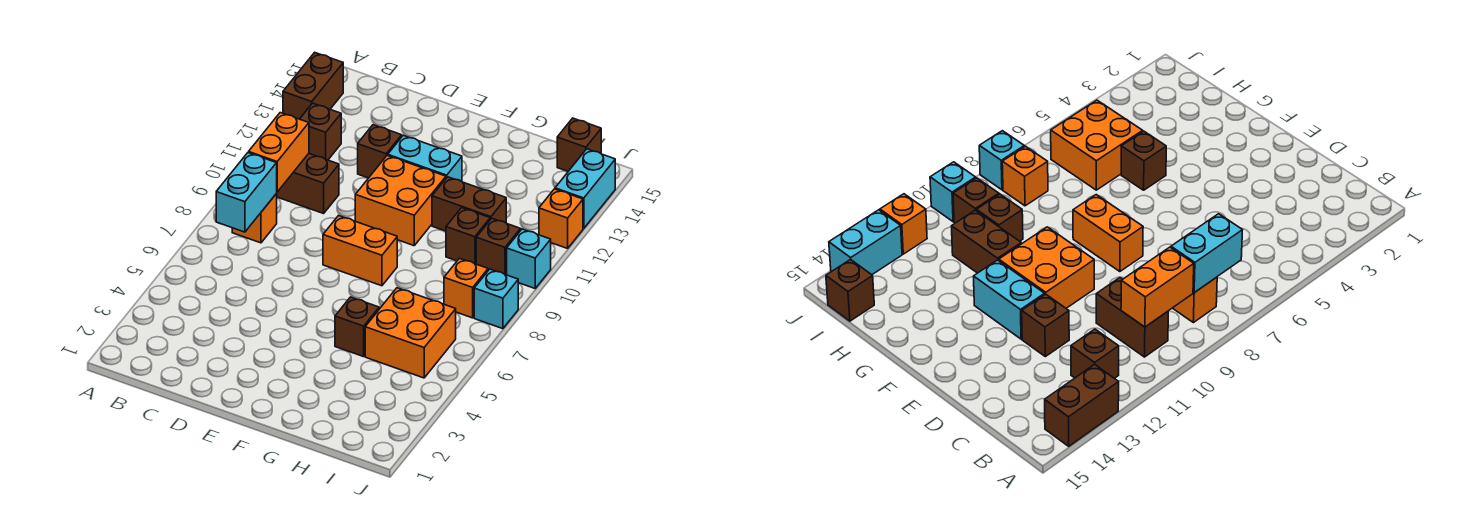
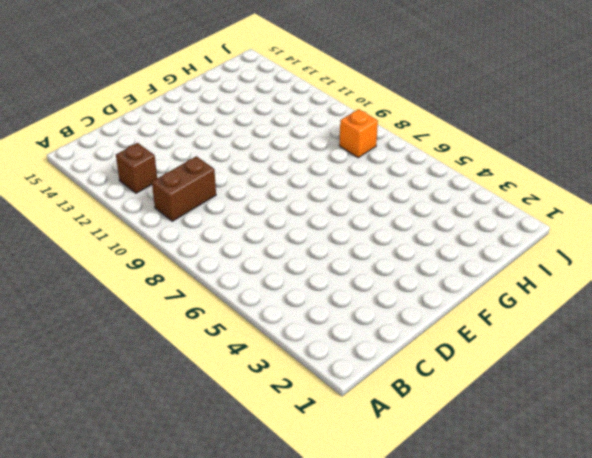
none -> brown brick A13:A14 level 1
none -> orange brick B8 level 1
none -> brown brick D12 level 1

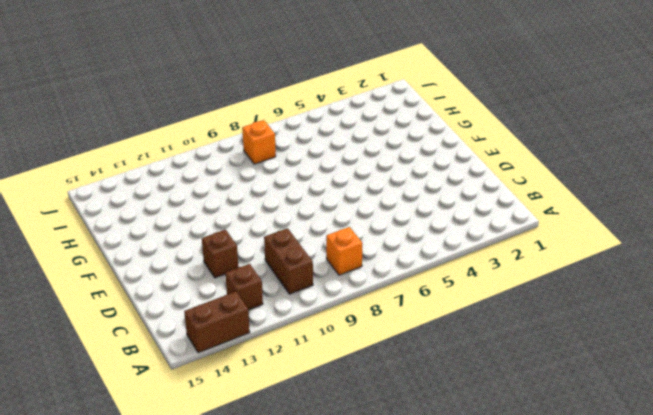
none -> orange brick E8:F8 level 1
none -> orange brick E10:F11 level 1
none -> cyan brick E12:F12 level 1

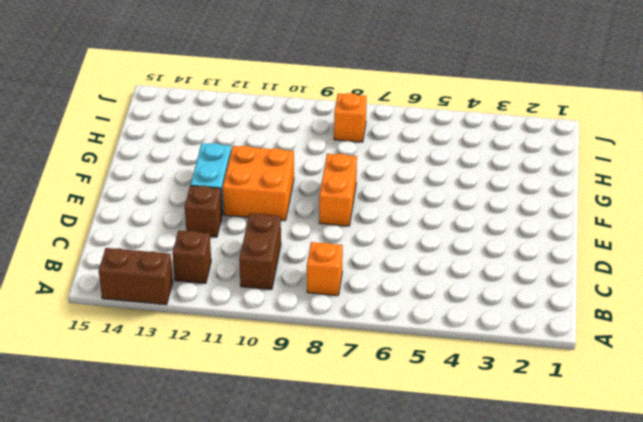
none -> brown brick G5 level 1
none -> brown brick G11:H11 level 1
none -> orange brick H5:I6 level 1

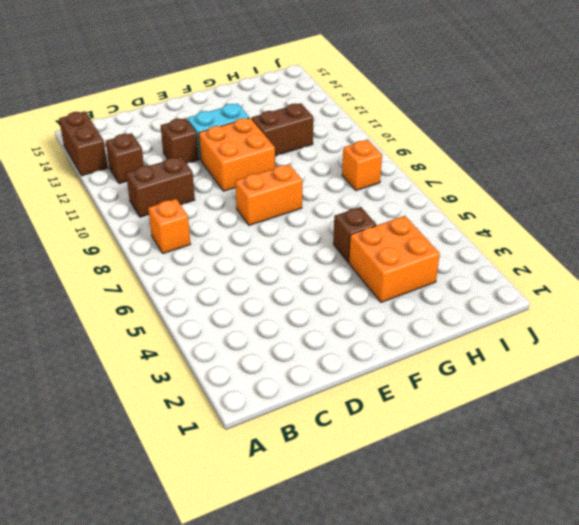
orange brick G3:H4 level 1 -> orange brick H5:I6 level 1
none -> brown brick H10 level 1
none -> brown brick I10 level 1
none -> brown brick I15 level 1

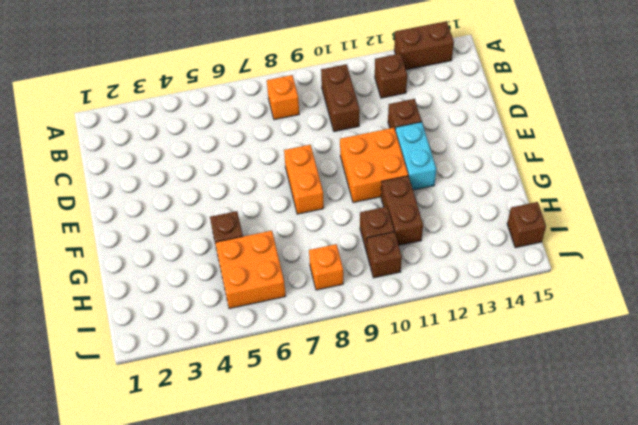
none -> cyan brick J8 level 1
none -> cyan brick J10 level 1
none -> orange brick J12 level 1

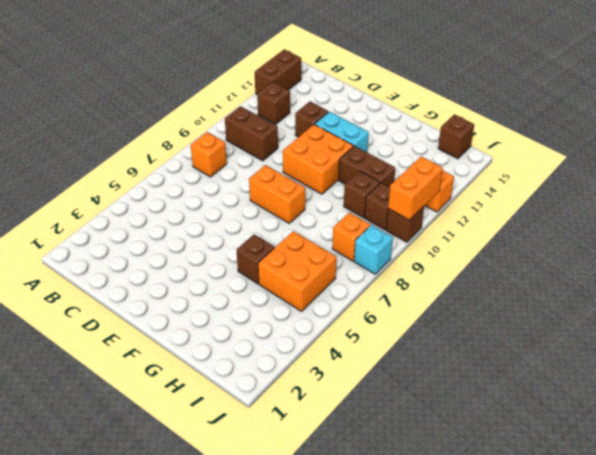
brown brick J10 level 1 -> cyan brick J10 level 1
orange brick J10:J11 level 2 -> orange brick B9:B10 level 2
none -> cyan brick J13:J14 level 1
none -> cyan brick B7:B8 level 2

